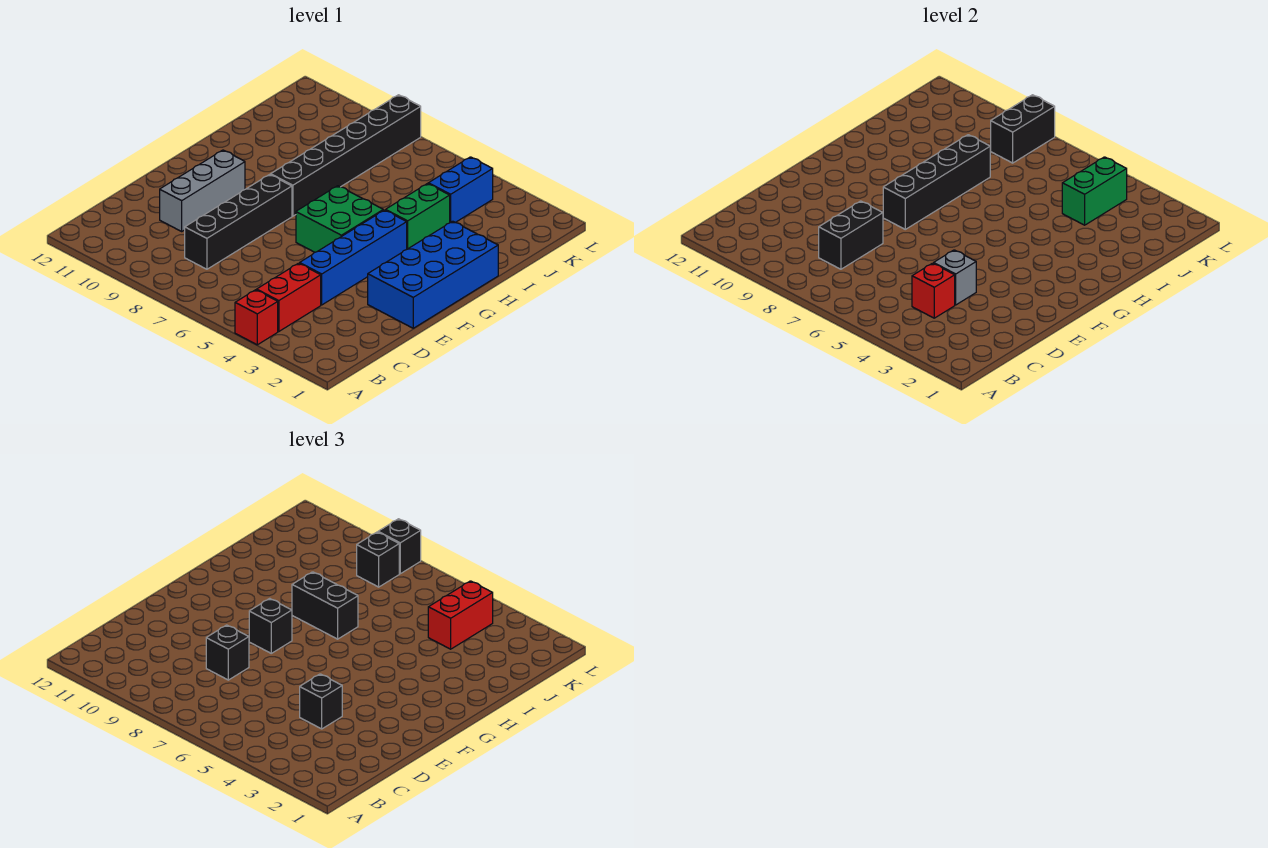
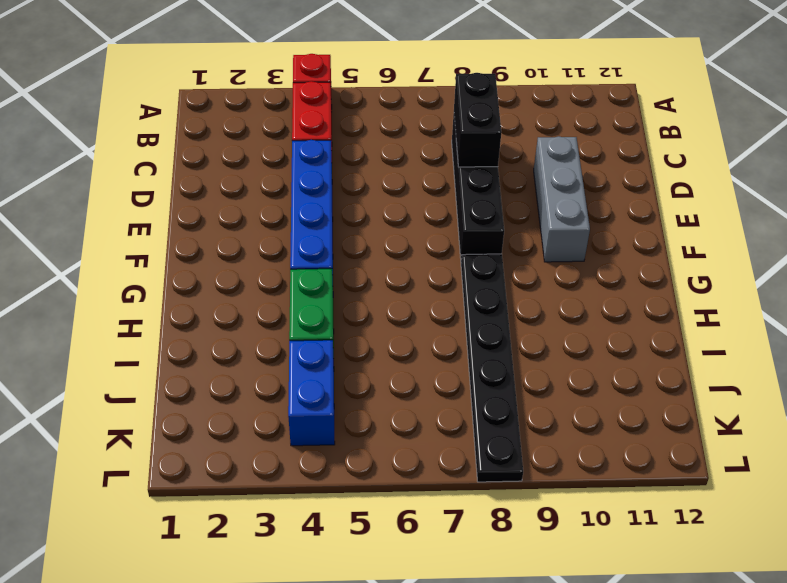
black plate G8:L8 level 1 -> black brick G8:L8 level 1
none -> blue brick E1:H2 level 1
none -> green brick F5:G6 level 1
none -> red brick C4 level 2

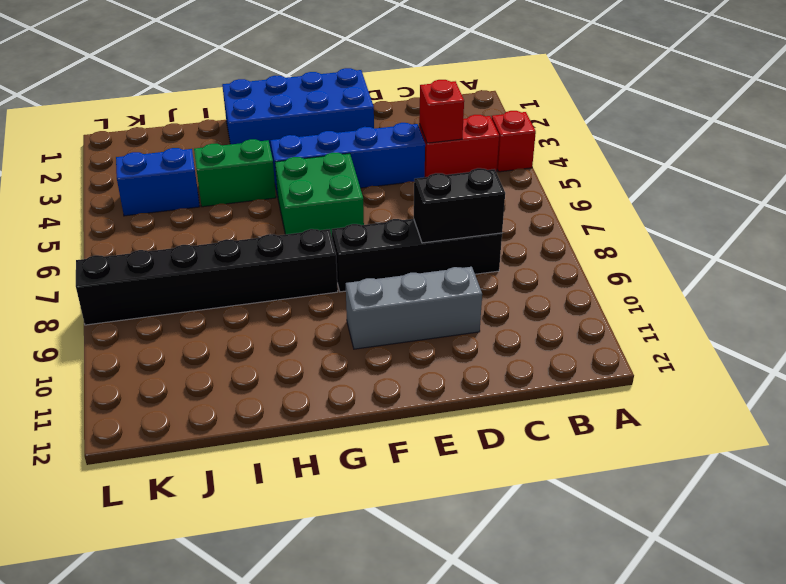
none -> grey brick D4 level 2
none -> black brick F8:I8 level 2
none -> green brick J4:K4 level 2

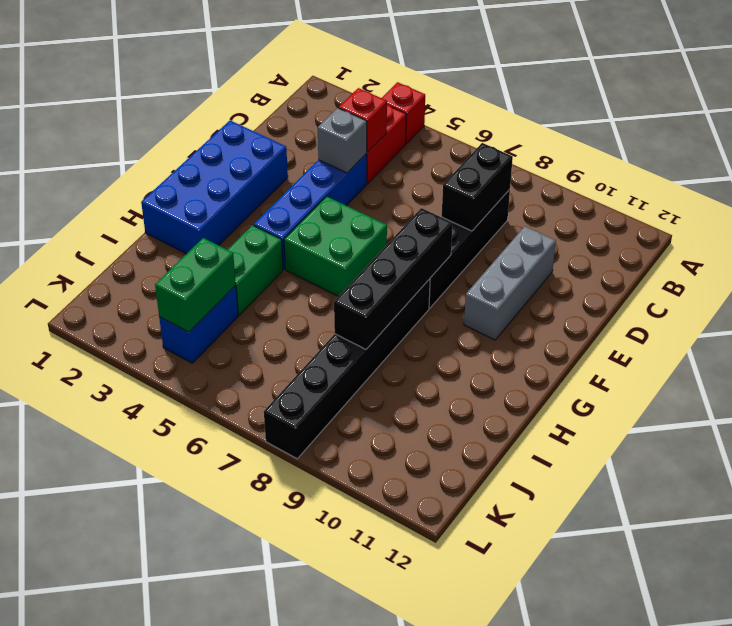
none -> black brick K8:L8 level 2
none -> black brick D4 level 3
none -> black brick D8 level 3

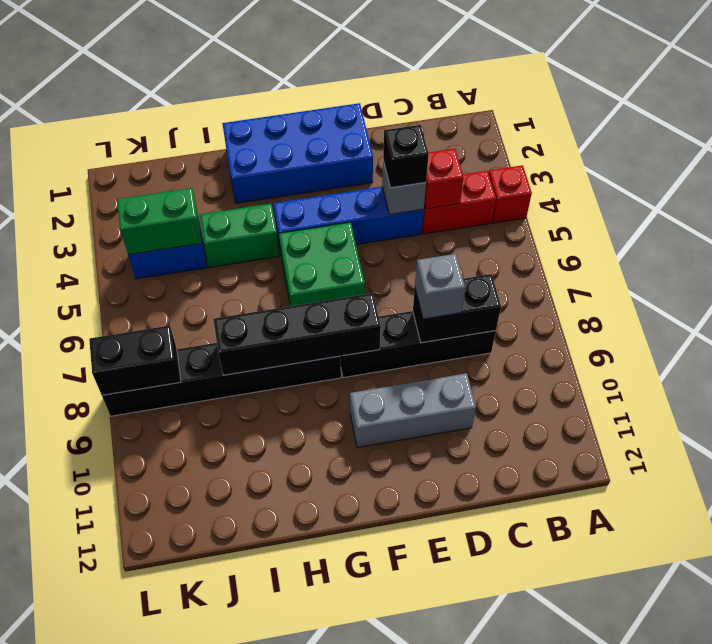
grey brick D8 level 3 -> black brick D8 level 3
none -> black brick F8 level 3
none -> black brick H7:H8 level 3
none -> red brick J4:K4 level 3

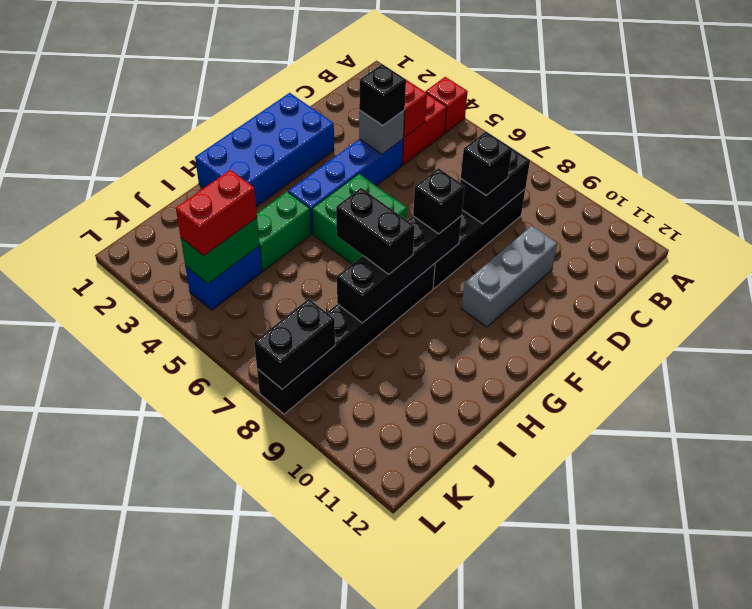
none -> black brick K8 level 3
none -> black brick L8 level 3

